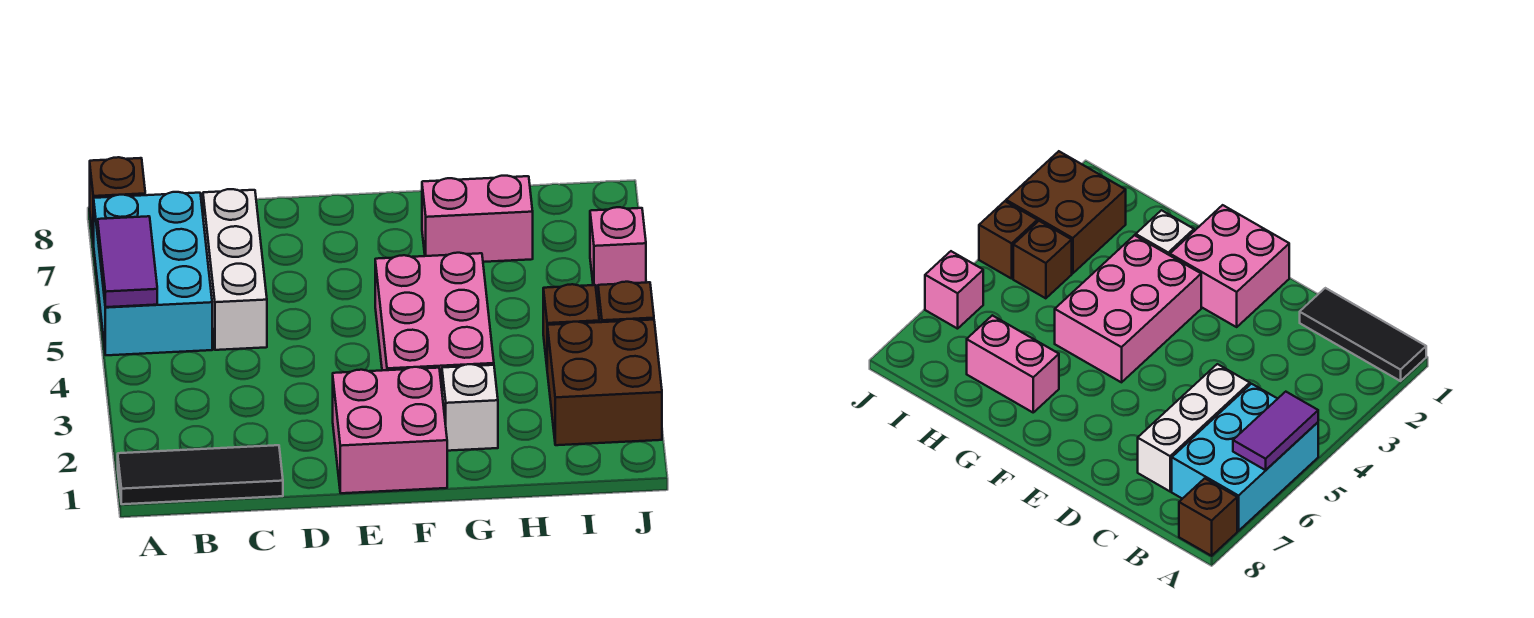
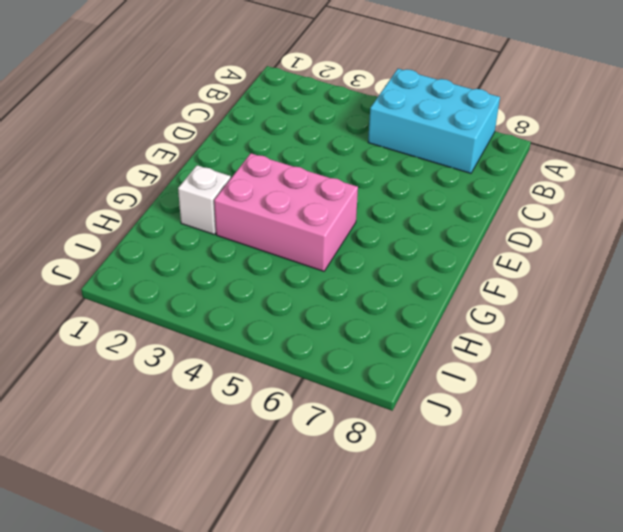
none -> black tile A1:C1 level 1
none -> brown brick A8 level 1
none -> white brick C5:C7 level 1

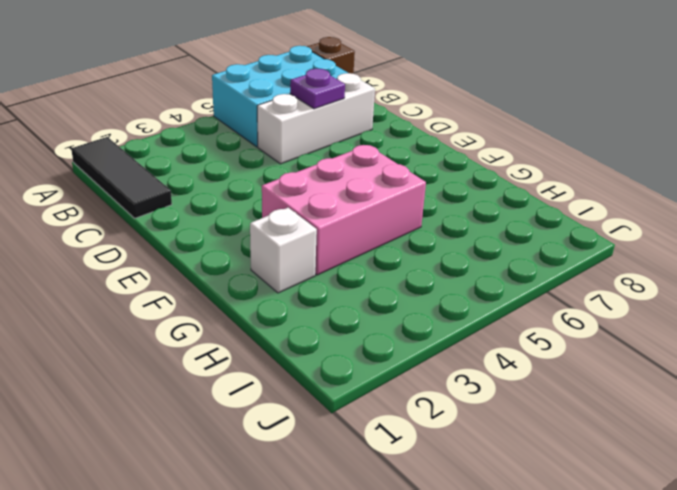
purple plate C6 level 2 -> none
none -> pink brick E1:F2 level 1
none -> pink brick G7:H7 level 1
none -> brown brick I2:J3 level 1

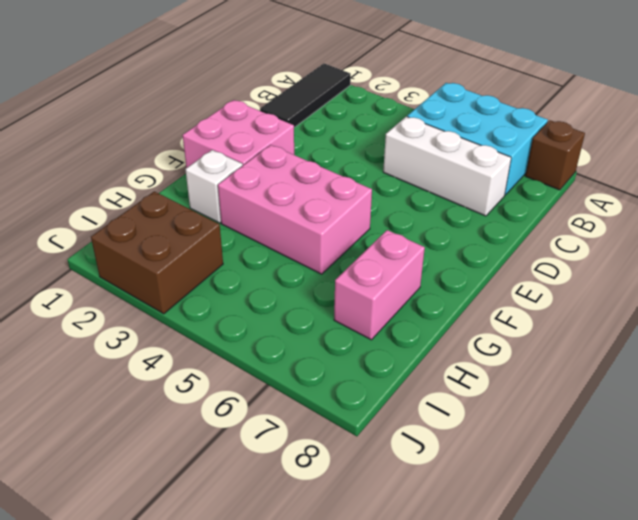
none -> brown brick I4 level 1
none -> brown brick J4 level 1
none -> pink brick J6 level 1

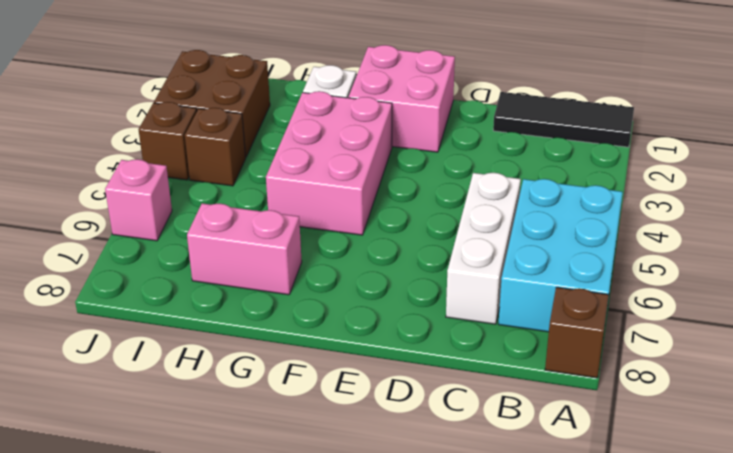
none -> purple tile A5:A6 level 2

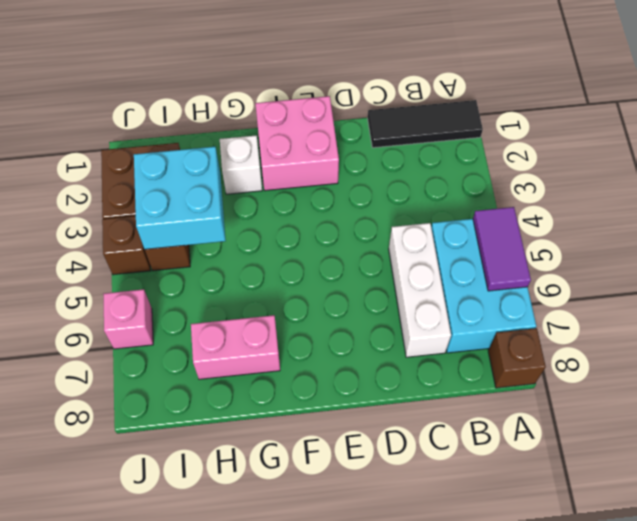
cyan brick H3:I4 level 2 -> none
none -> pink brick F3:G5 level 1

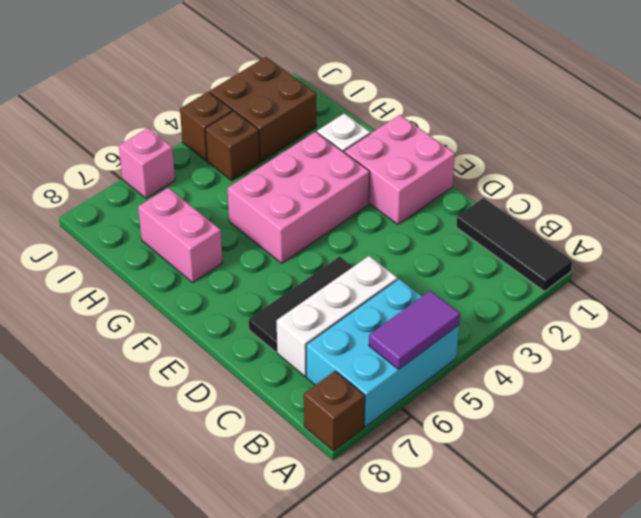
black tile D5:D7 level 1 -> none

